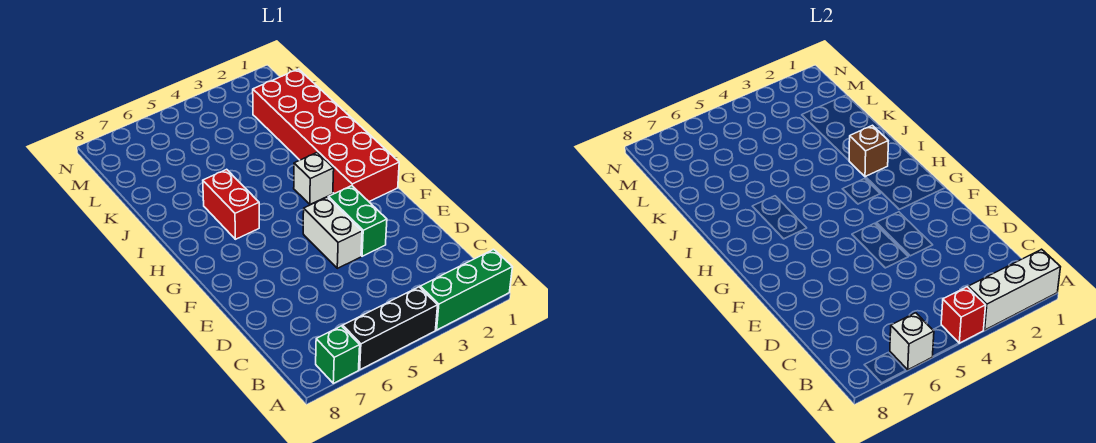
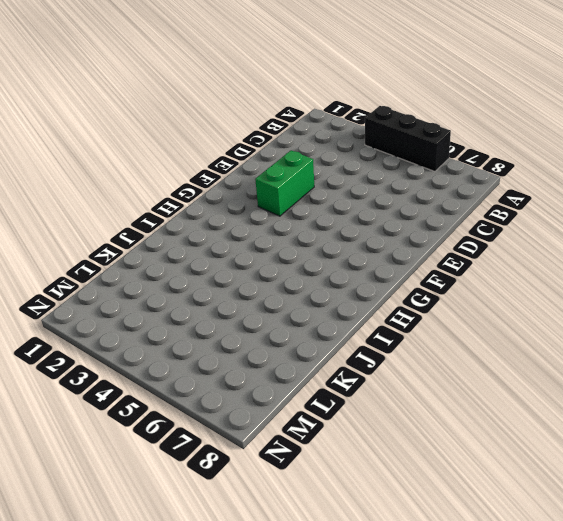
none -> green brick A1:A3 level 1
none -> green brick A7 level 1
none -> white brick E4:F4 level 1

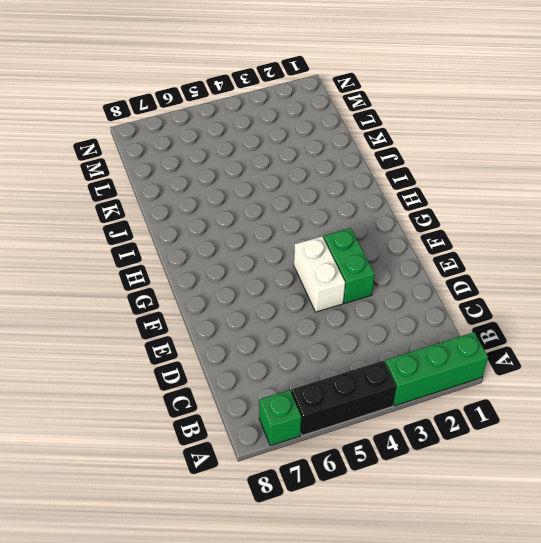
none -> red brick G1:L2 level 1
none -> white brick H3 level 1
none -> red brick H6:I6 level 1

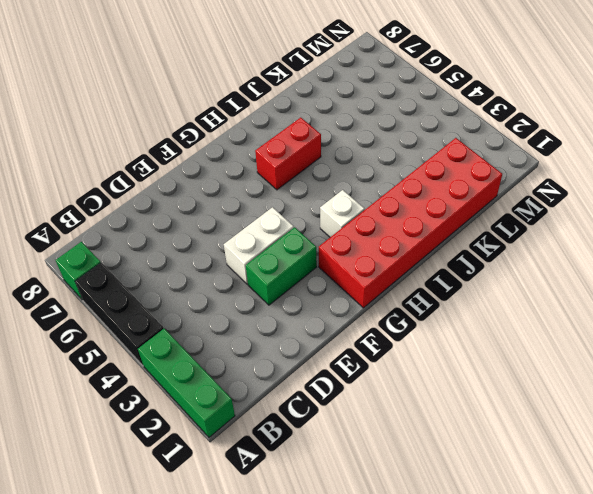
none -> white brick A1:A3 level 2
none -> red brick A4 level 2
none -> white brick A6 level 2

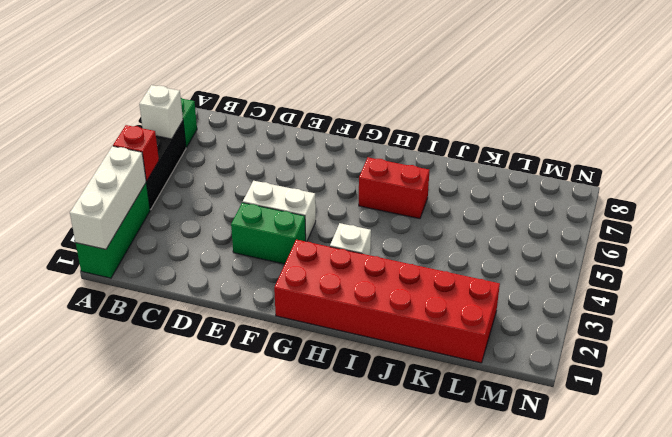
none -> brown brick I2 level 2

